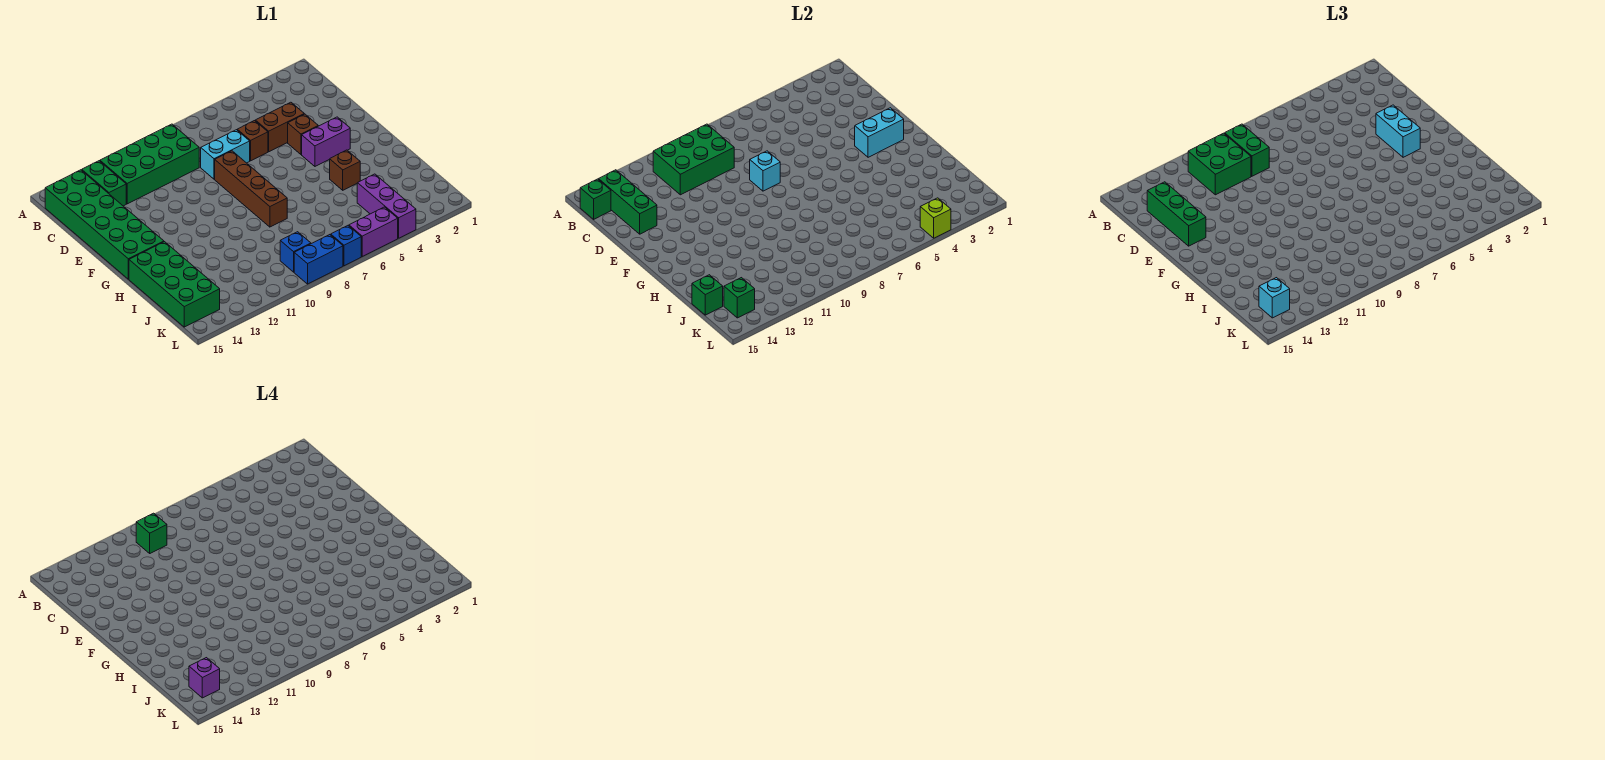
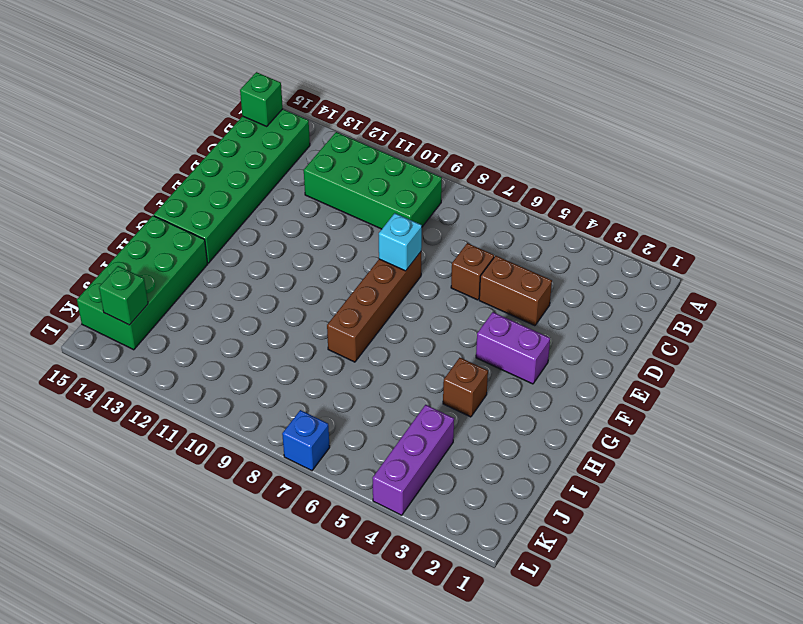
none -> green brick B13:C13 level 1
none -> cyan brick D7:D8 level 1
none -> brown brick E4 level 1
none -> blue brick K9 level 1

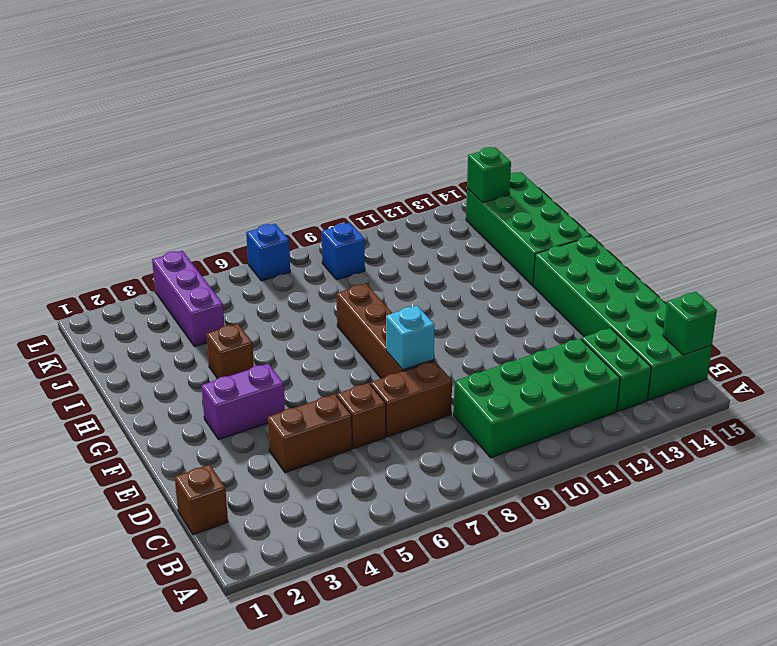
brown brick C1 level 1 -> brown brick E4 level 1
brown brick D7:D8 level 1 -> cyan brick D7:D8 level 1
none -> purple brick L5:L6 level 1
none -> blue brick L8:L9 level 1
none -> green brick B9:C11 level 2
none -> green brick B14:D14 level 2

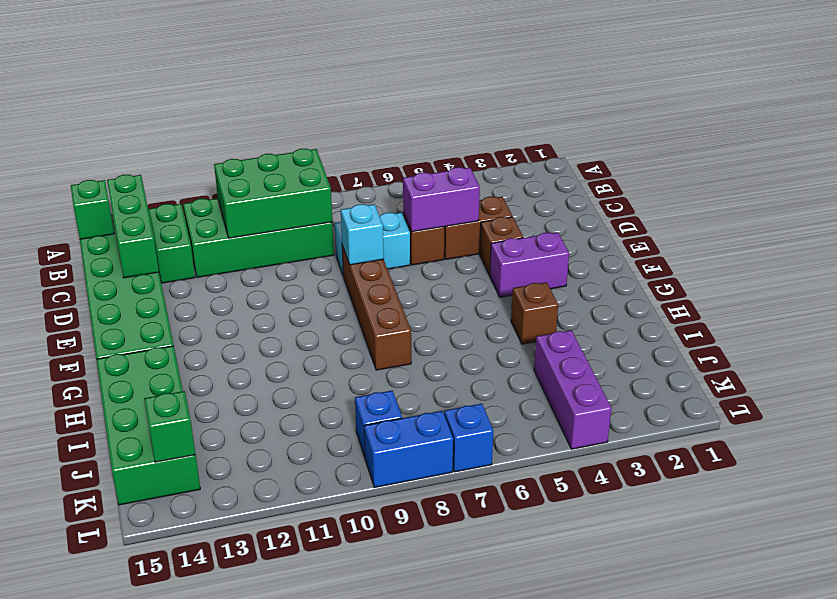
purple brick D5:D6 level 2 -> purple brick L5:L6 level 1
none -> cyan brick F2:F3 level 2
none -> green brick J15 level 2
none -> lime brick L4 level 2
none -> green brick B9:C9 level 3

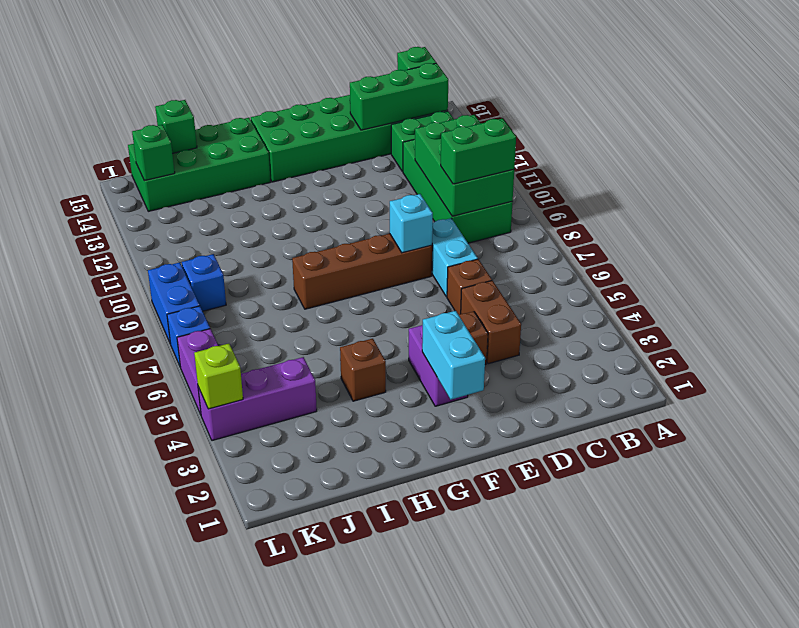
none -> green brick B10:C11 level 3
none -> green brick C14:E14 level 3
none -> cyan brick E3:F3 level 3
none -> cyan brick K14 level 3

